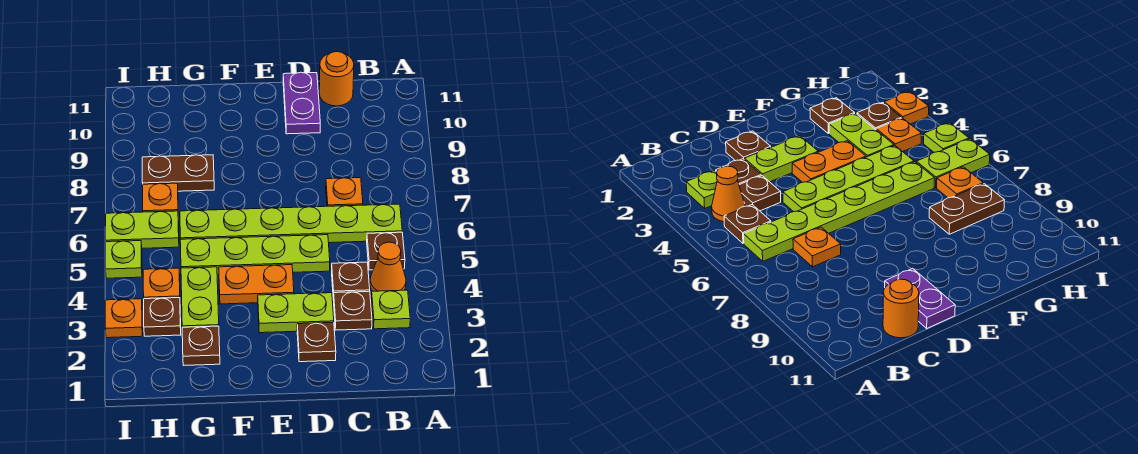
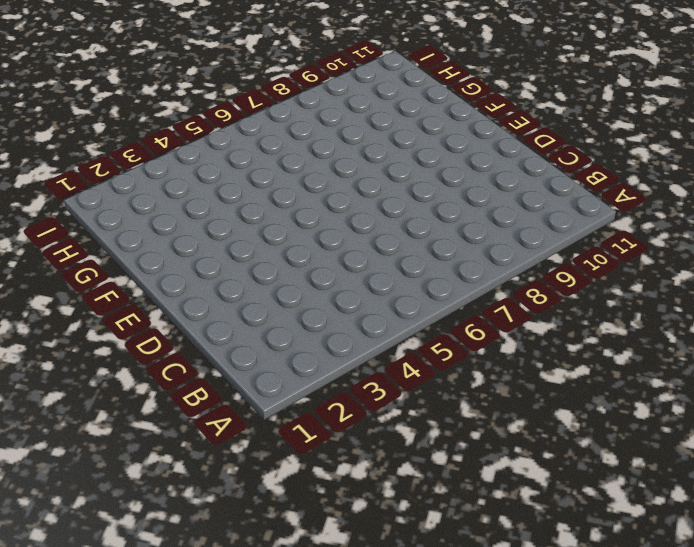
none -> lime plate B3 level 1
none -> orange cone B4 level 1
none -> brown plate B5 level 1

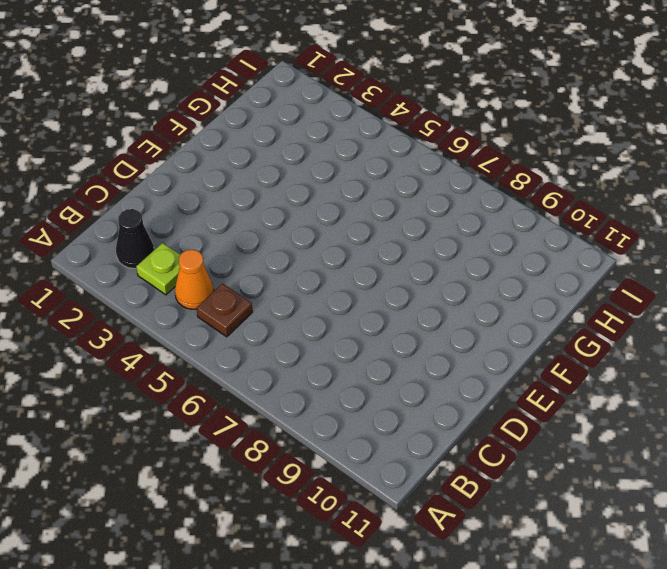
black cone B2 level 1 -> none
none -> lime plate B6:G6 level 1
none -> brown plate C3 level 1
none -> brown plate C4 level 1

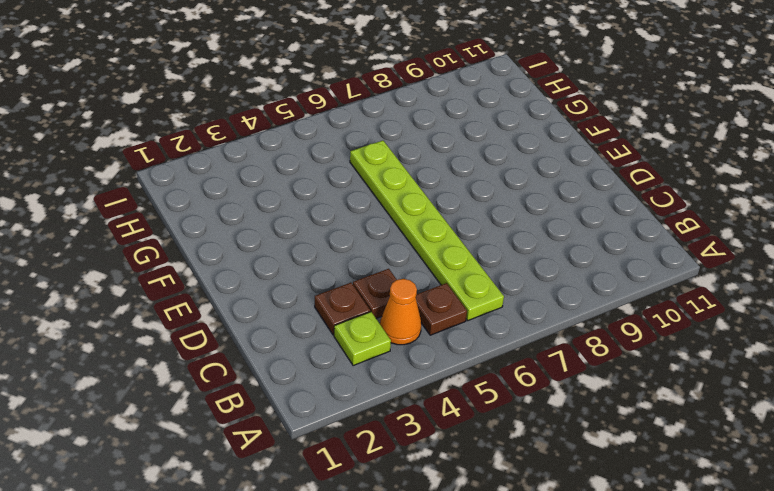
none -> orange plate C7 level 1
none -> orange round brick C11 level 1
none -> brown plate D2 level 1

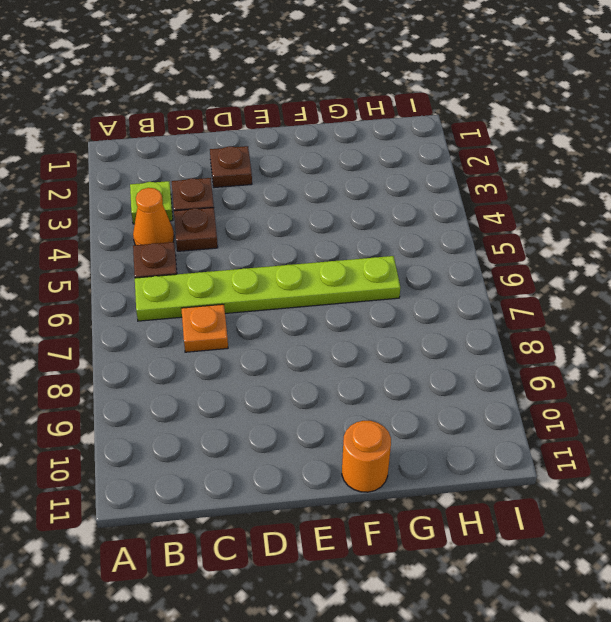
orange round brick F11 level 1 -> orange round brick C11 level 1
none -> lime plate D3:E3 level 1
none -> lime plate D5:G5 level 1
none -> purple plate D10:D11 level 1

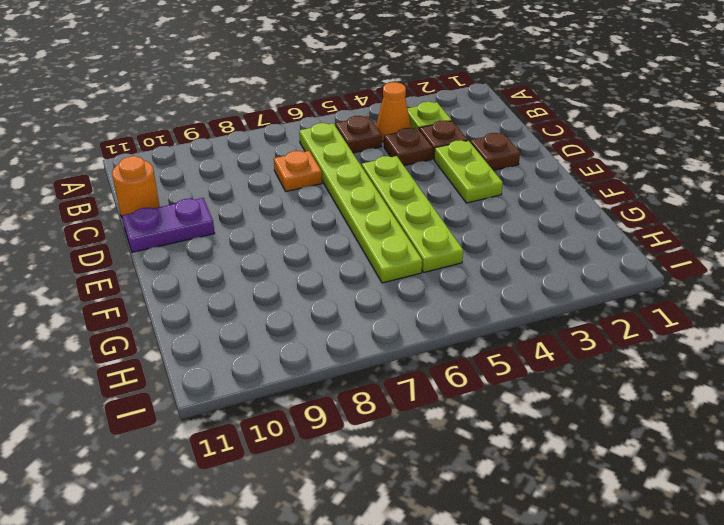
none -> orange plate E4:F4 level 1
none -> brown plate G2 level 1
none -> lime plate G3:G4 level 1

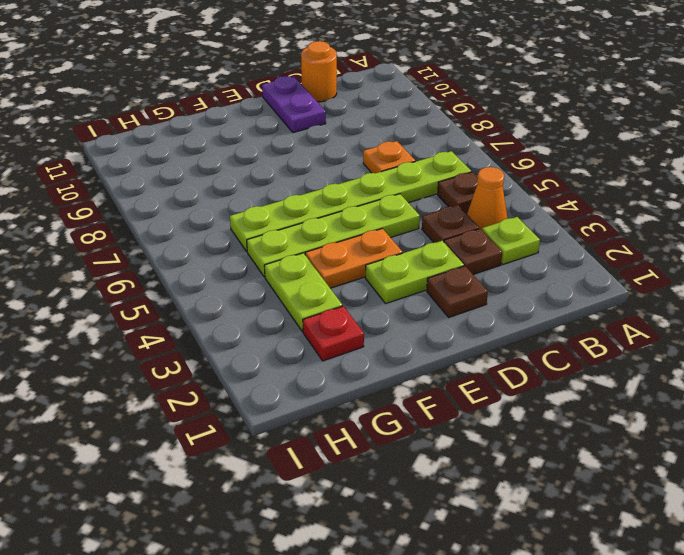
red plate G2 level 1 -> brown plate G2 level 1
none -> brown plate G8:H8 level 1
none -> brown plate H3 level 1
none -> orange plate H4 level 1

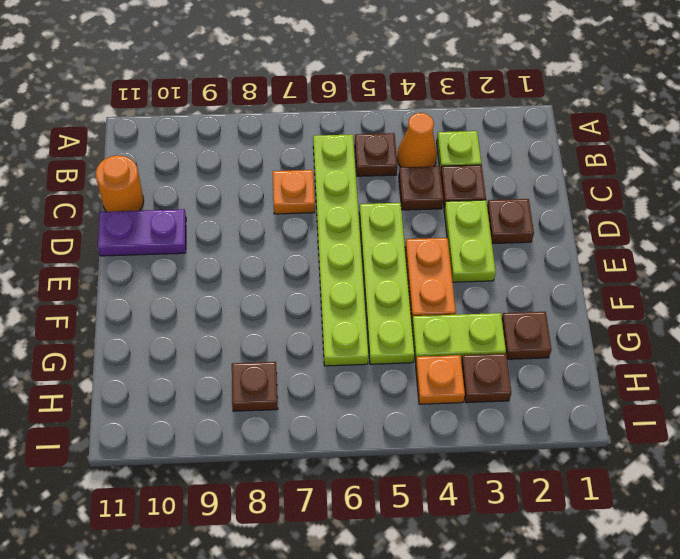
brown plate H8 level 1 -> brown plate G8:H8 level 1
none -> lime plate H6:I6 level 1
none -> orange plate H7 level 1
none -> orange plate I3 level 1

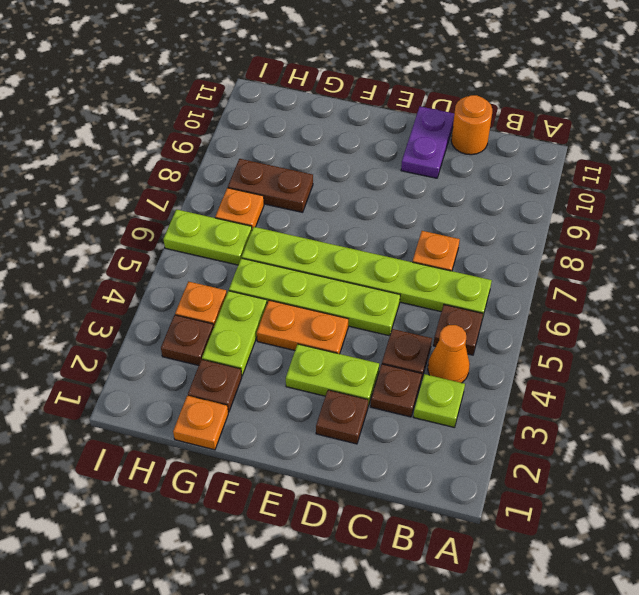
orange plate G1 level 1 -> orange plate I3 level 1
none -> lime plate I5 level 1

